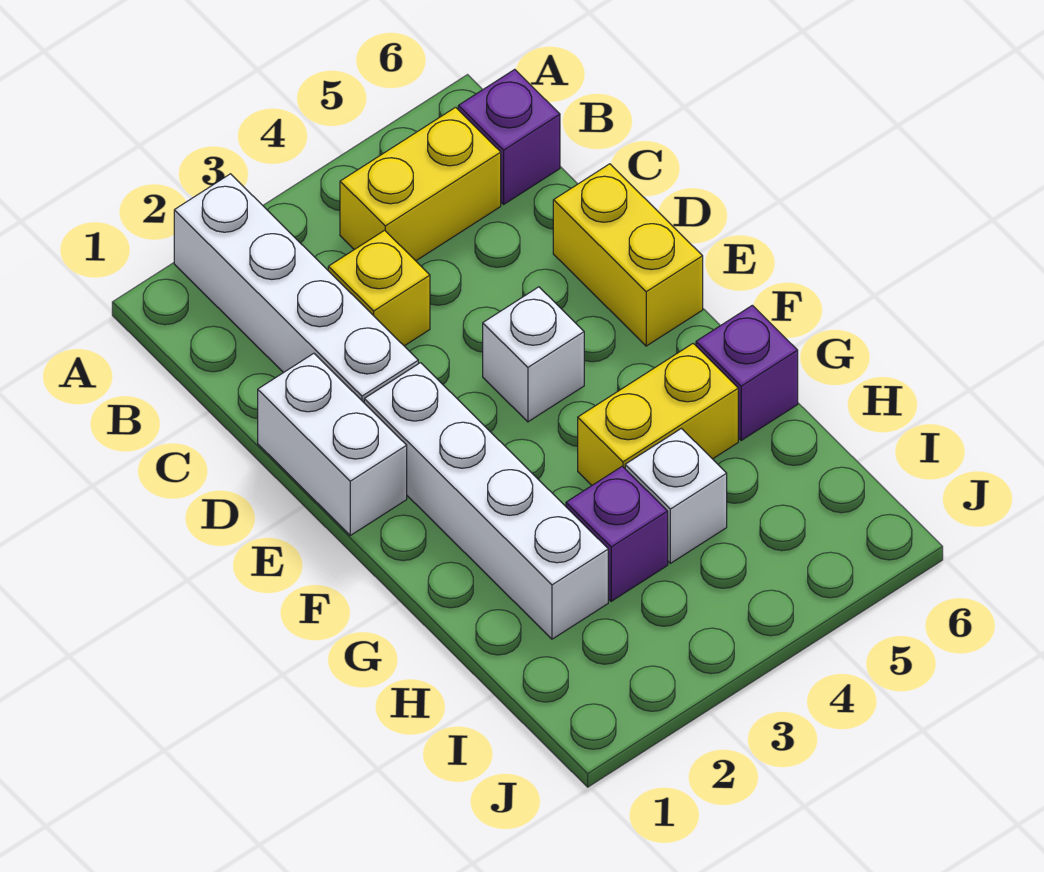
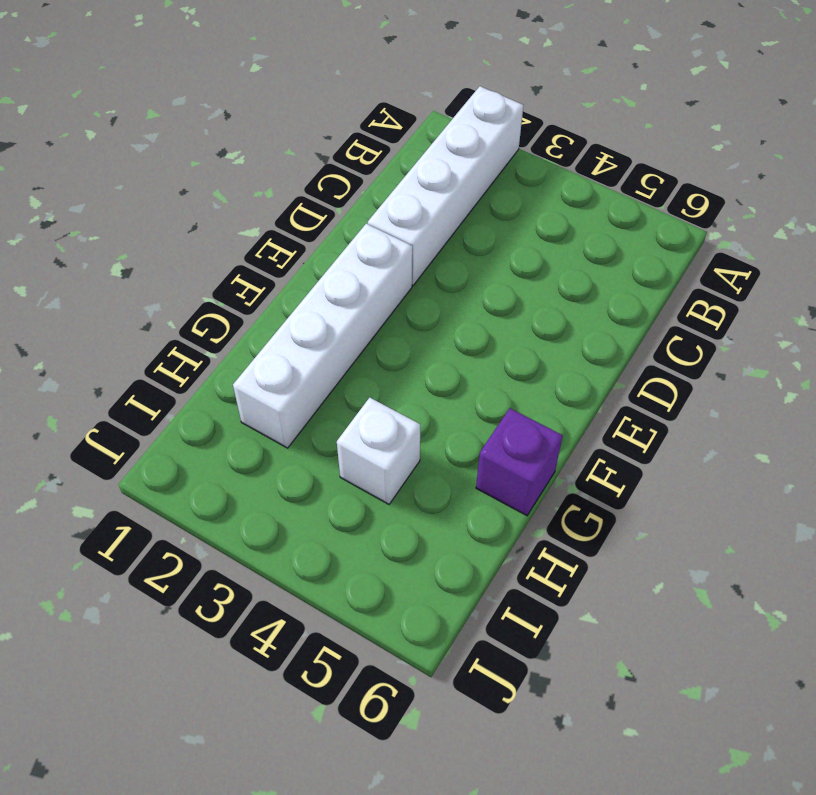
none -> yellow brick B4:B5 level 1
none -> purple brick B6 level 1
none -> yellow brick C3 level 1

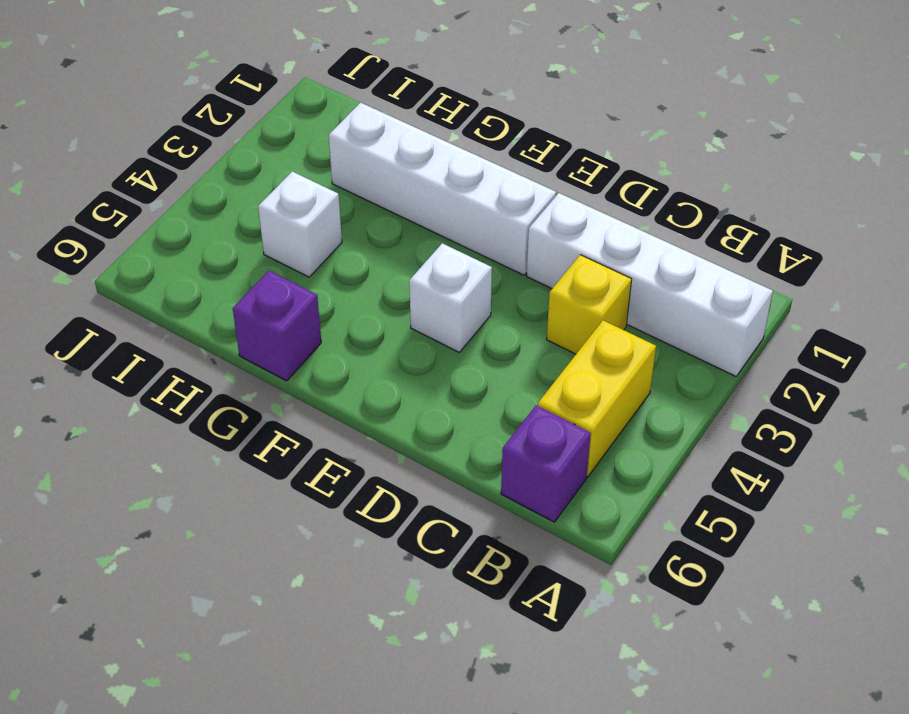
none -> white brick D1:E1 level 1
none -> yellow brick D6:E6 level 1
none -> yellow brick G4:G5 level 1

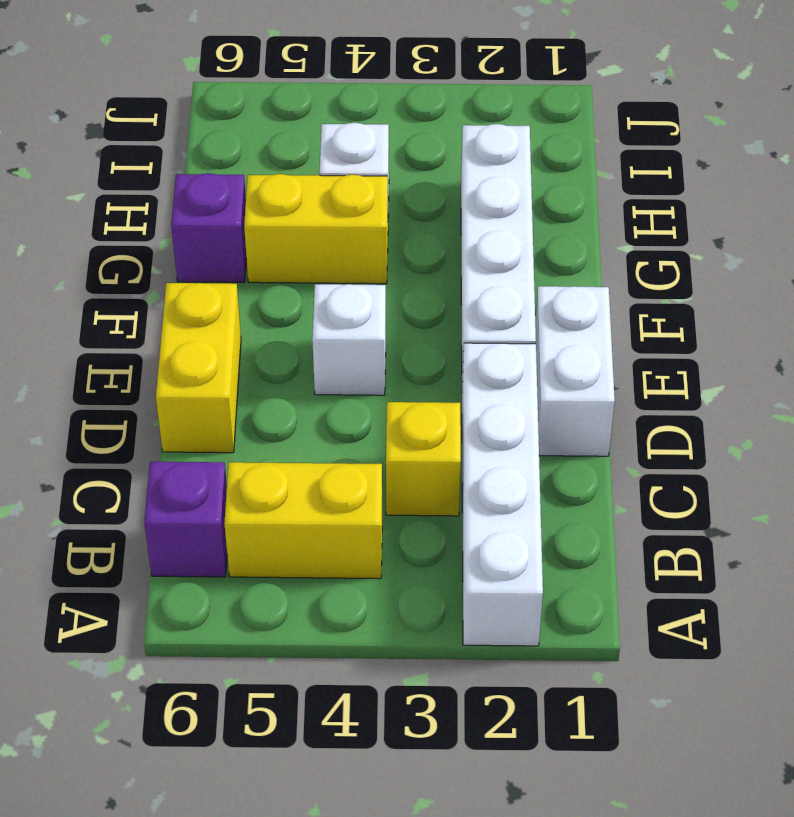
none -> purple brick H3 level 1

